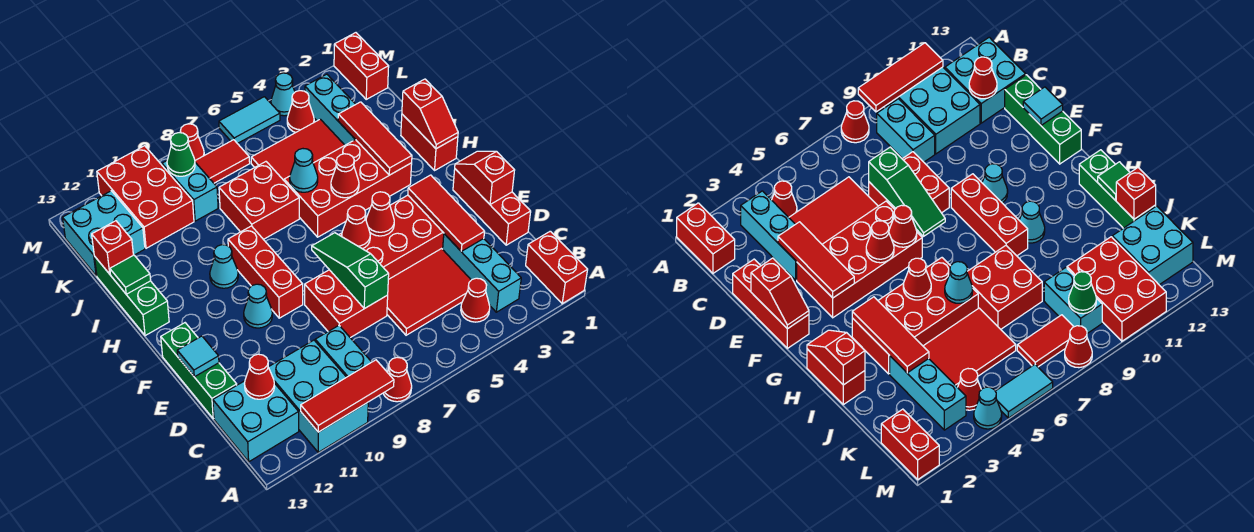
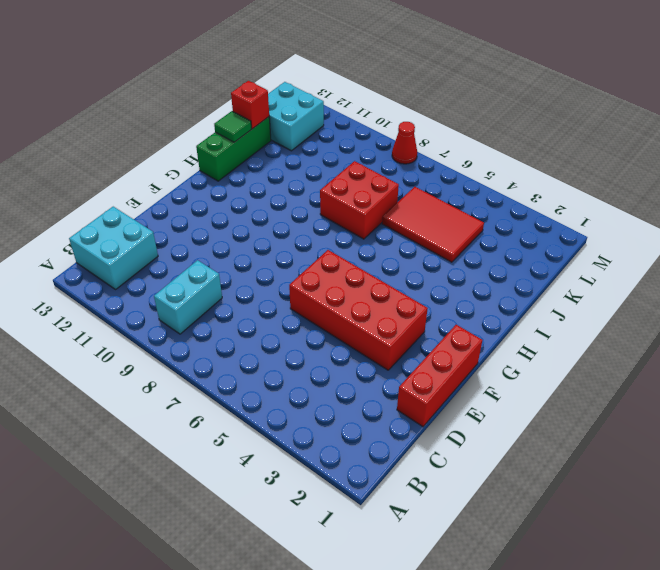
none -> red brick A1:B1 level 1
none -> red cone A8 level 1
none -> cyan brick A10:C11 level 1
none -> cyan brick B3:D3 level 1

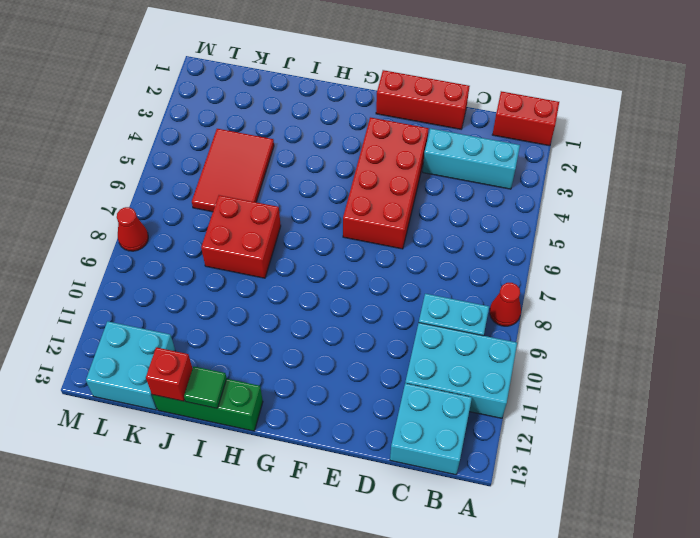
none -> red cone B4 level 1
none -> red tile C4:D6 level 1
none -> red brick D7:E8 level 1
none -> green brick D13:F13 level 1

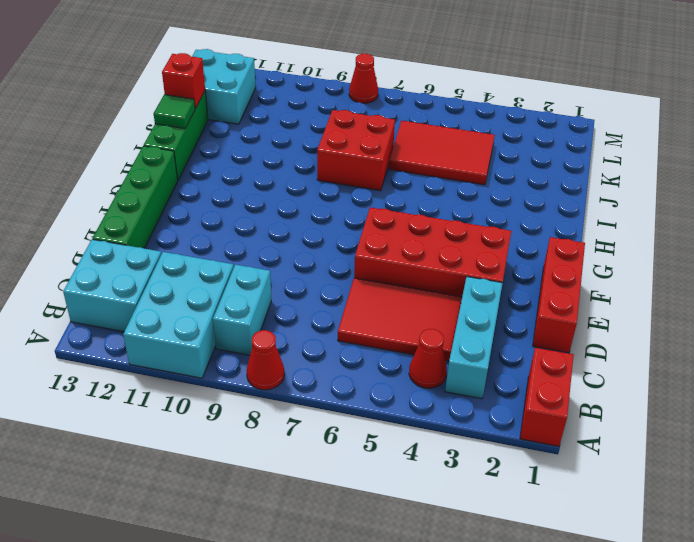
green brick D13:G13 level 1 -> green brick D13:F13 level 1
none -> red brick D7:E8 level 1
none -> red brick F9:H9 level 1
none -> cyan cone F10 level 1
none -> red brick H1:I1 level 1

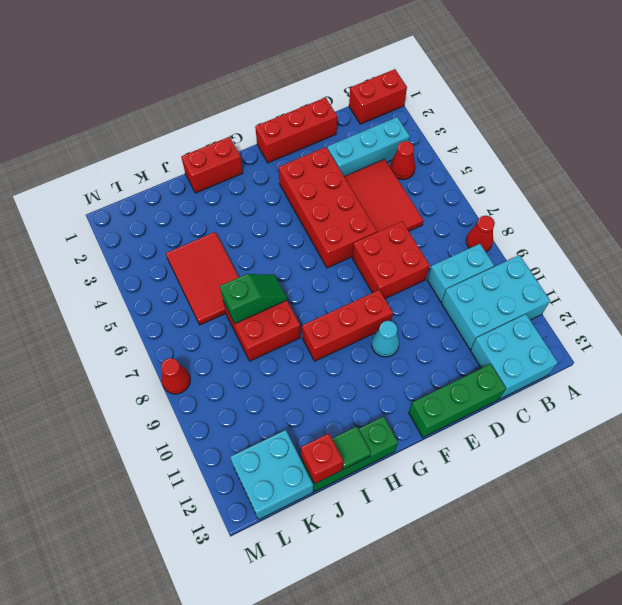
green slope I7:J7 level 2 top J -> none
none -> red brick H3:I6 level 1
none -> cyan cone H10 level 1
none -> cyan brick J3:L3 level 1
none -> cyan brick K9:L9 level 1

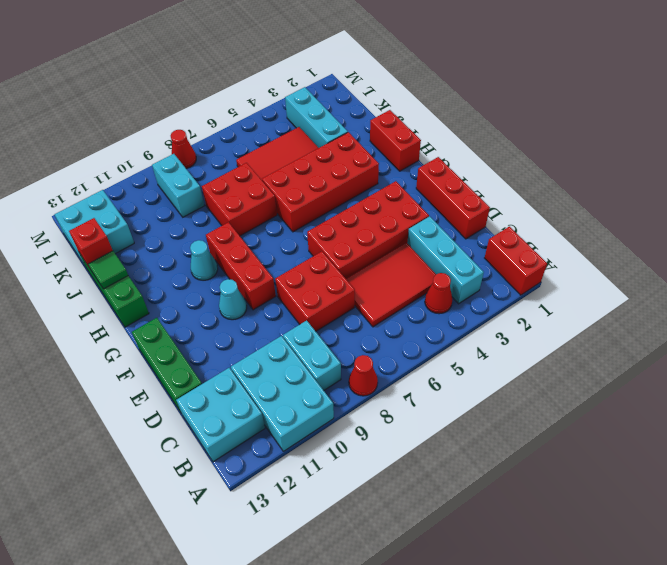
none -> red brick K10:M11 level 1
none -> red brick L1:M1 level 1
none -> red cone L4 level 1
none -> red tile L7:L8 level 1

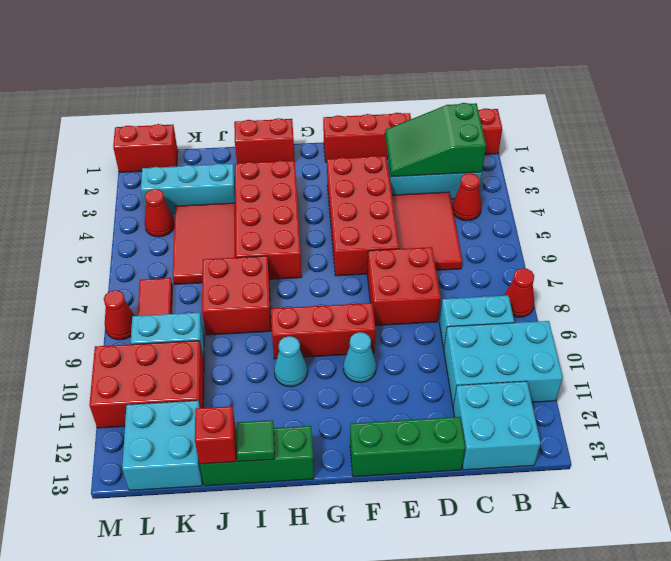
green slope B2:D3 level 2 top B -> red tile D3:F3 level 2
none -> cyan cone M4 level 1
none -> cyan tile M5:M6 level 1
none -> red tile A9:A11 level 2
none -> red cone C12 level 2

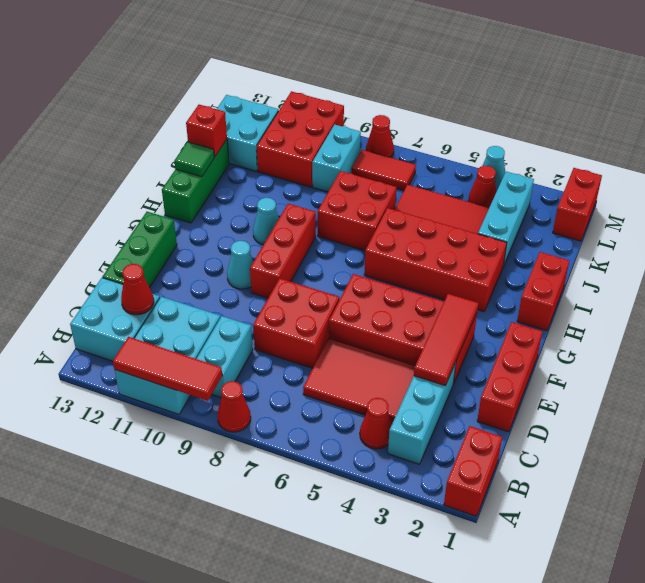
none -> cyan tile M5:M6 level 1
none -> green slope D7:F7 level 2 top D
none -> red slope E1:F1 level 2 top E
none -> cyan tile E13 level 2

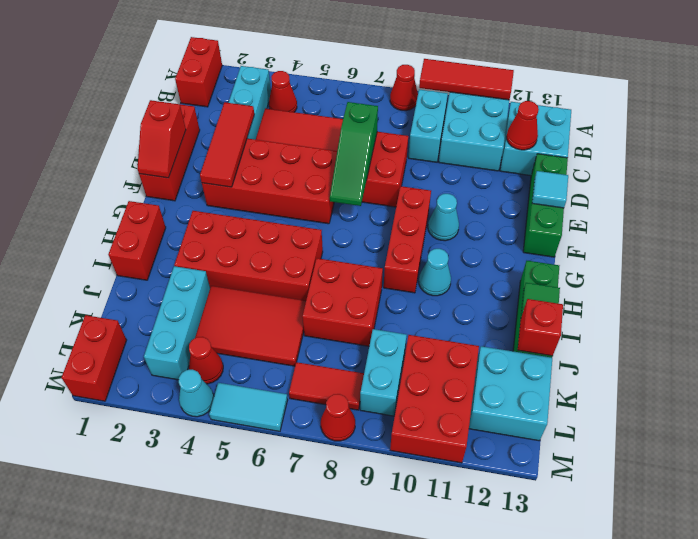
none -> red cone F5 level 2
none -> red cone F6 level 2
none -> red slope H1:I1 level 2 top I
none -> red tile H3:J3 level 2

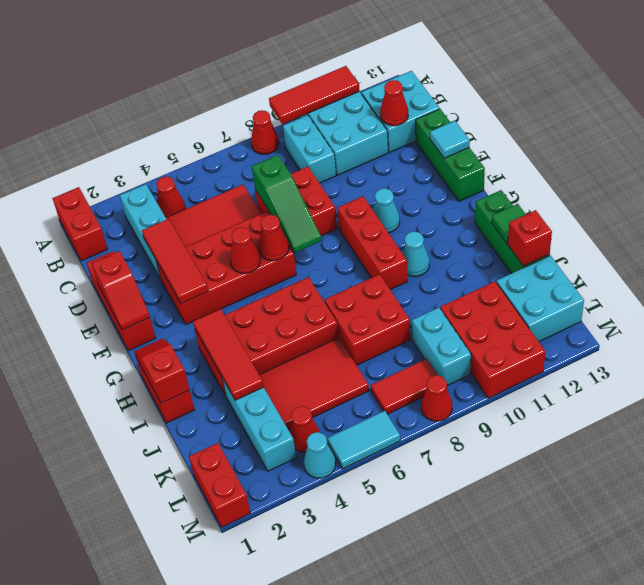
none -> red cone H5 level 2
none -> cyan cone I6 level 2
none -> green cone L9 level 2

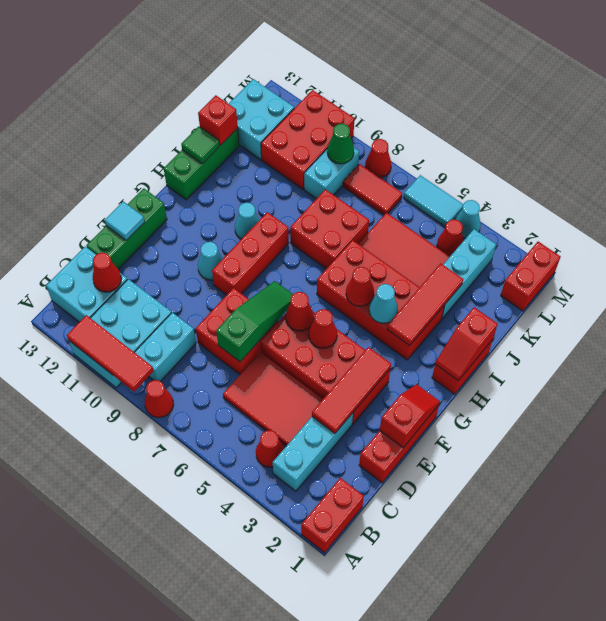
cyan cone H4 level 2 -> cyan cone I6 level 2

